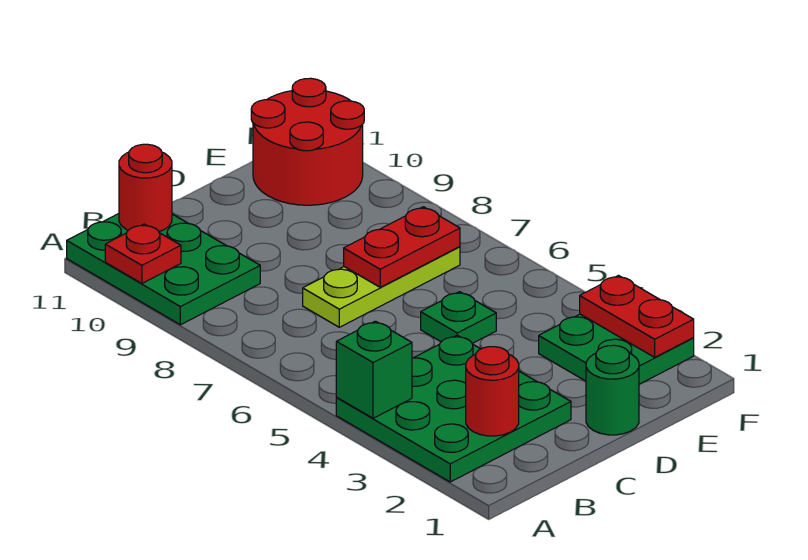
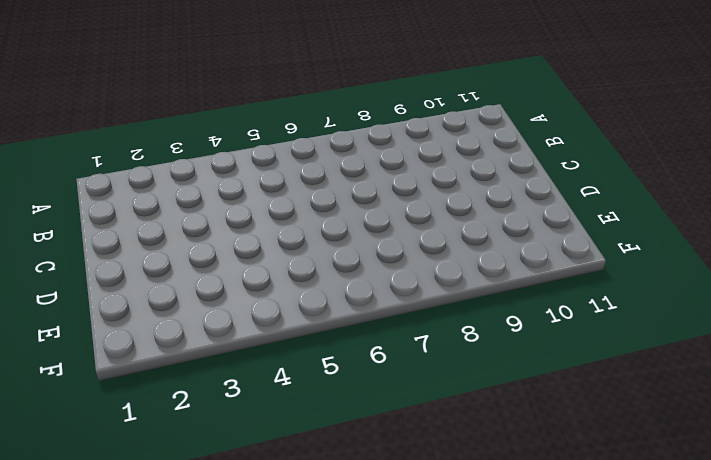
none -> green plate A2:C4 level 1
none -> green plate A9:B11 level 1
none -> lime plate C7:E7 level 1

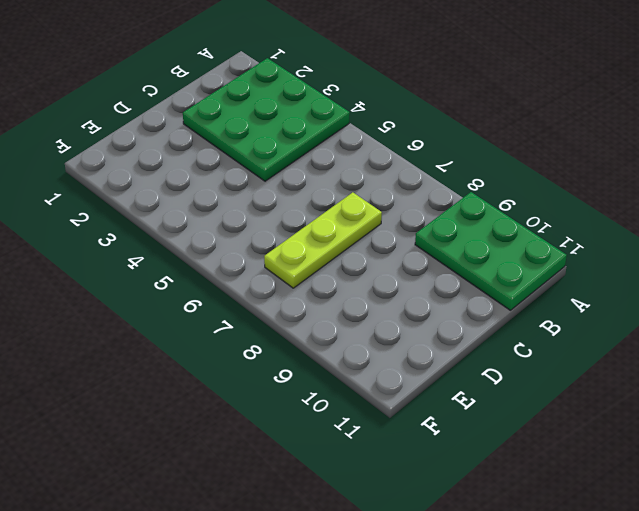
none -> green round brick D1 level 1
none -> green plate D5 level 1
none -> green plate E2:F3 level 1

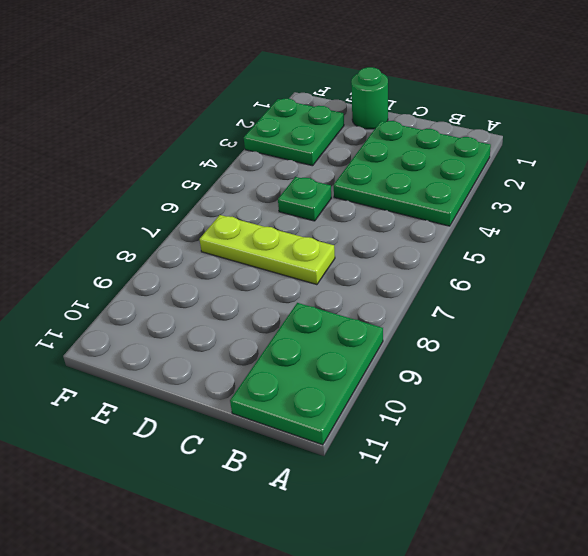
none -> red round brick E10:F11 level 1
none -> green brick A4 level 2
none -> red plate A10 level 2

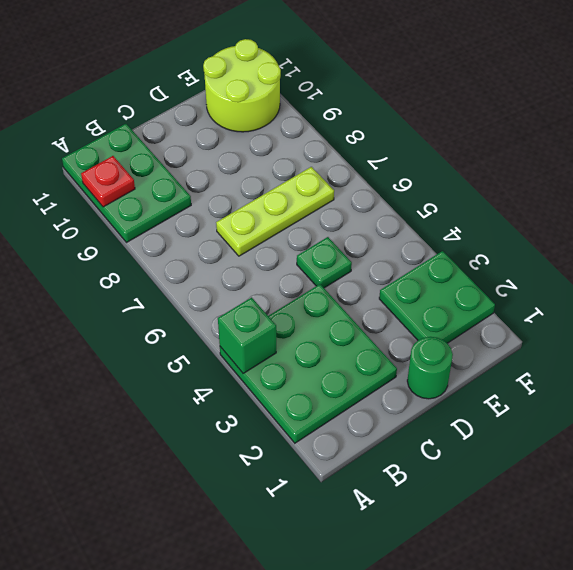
lime round brick E10:F11 level 1 -> red round brick E10:F11 level 1
none -> red round brick B2 level 2
none -> red round brick B11 level 2
none -> red plate D7:E7 level 2

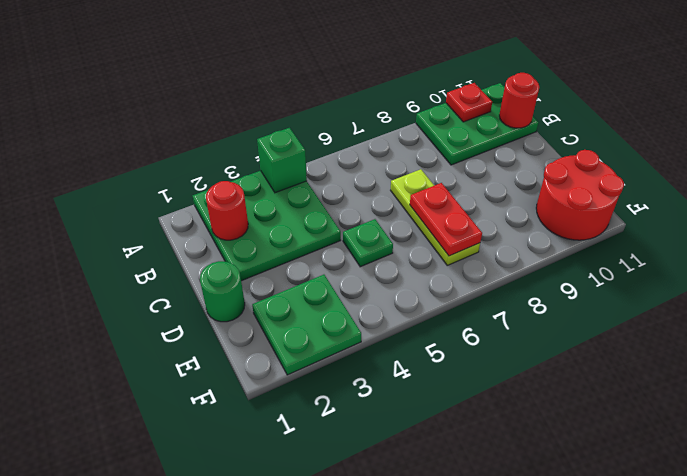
none -> red plate F2:F3 level 2

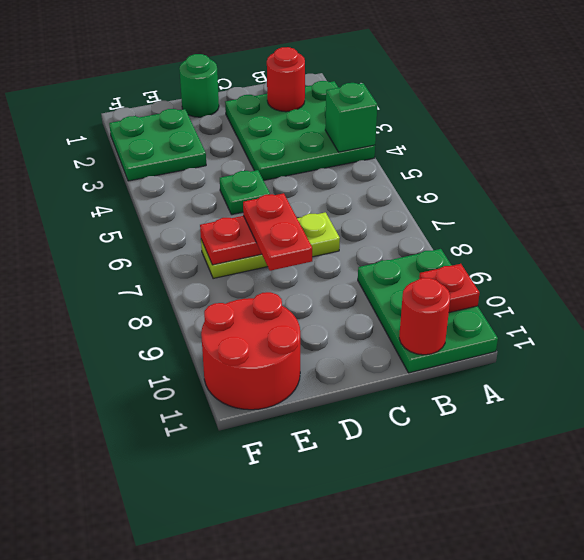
red plate D7:D8 level 3 -> red plate F2:F3 level 2

